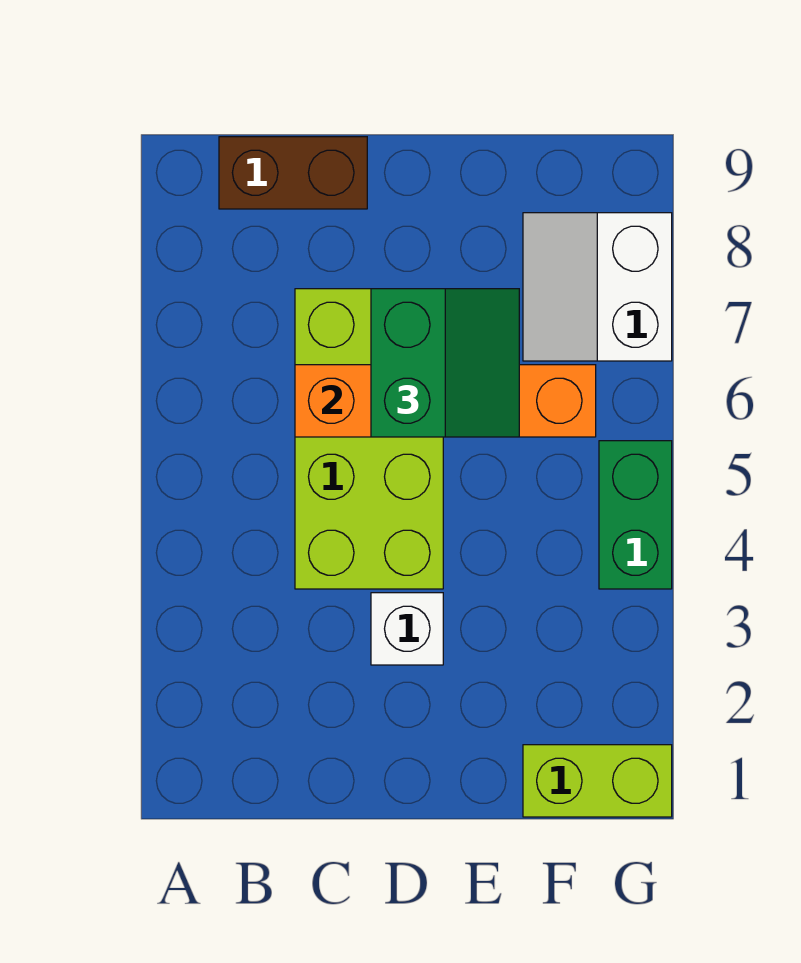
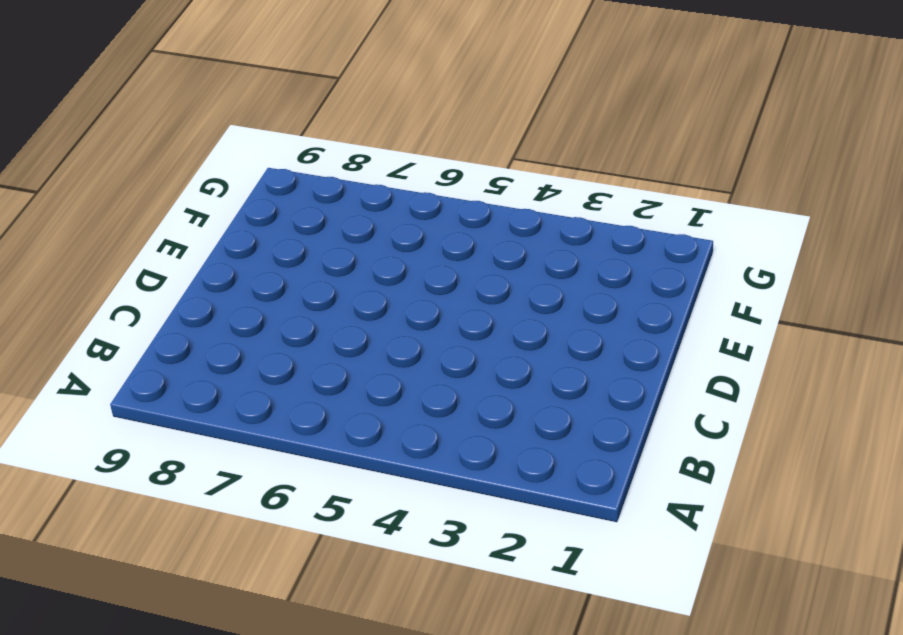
none -> brown brick B9:C9 level 1
none -> lime brick C4:D7 level 1

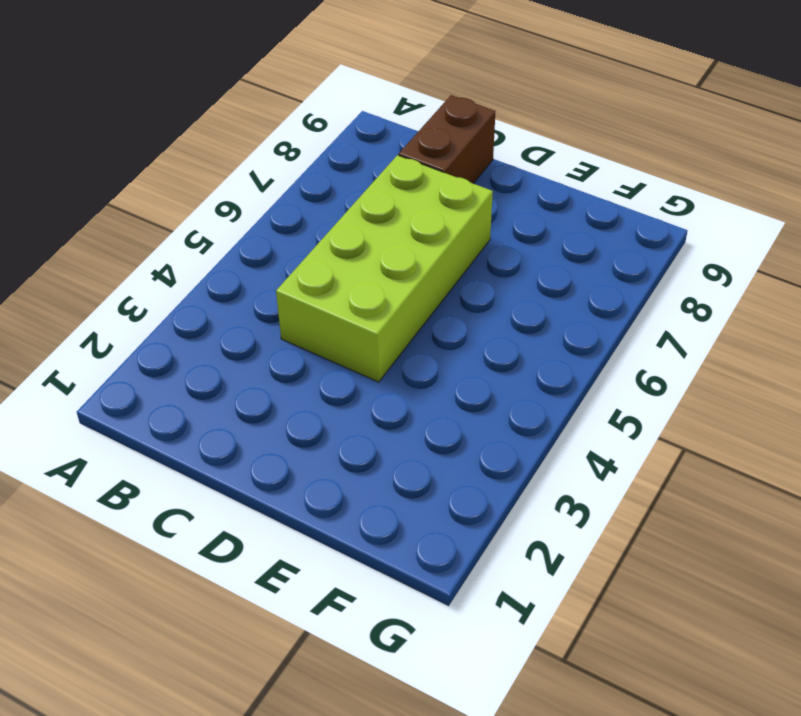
brown brick C8:C9 level 1 -> brown brick B9:C9 level 1
none -> white brick D3 level 1
none -> lime brick F1:G1 level 1

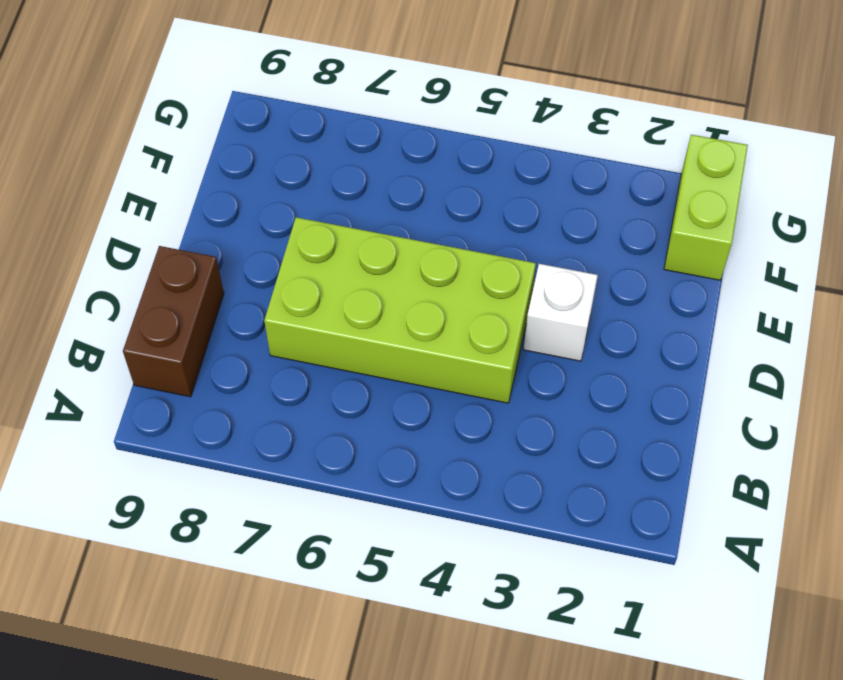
none -> white slope F7:G8 level 1 top G
none -> green brick G4:G5 level 1

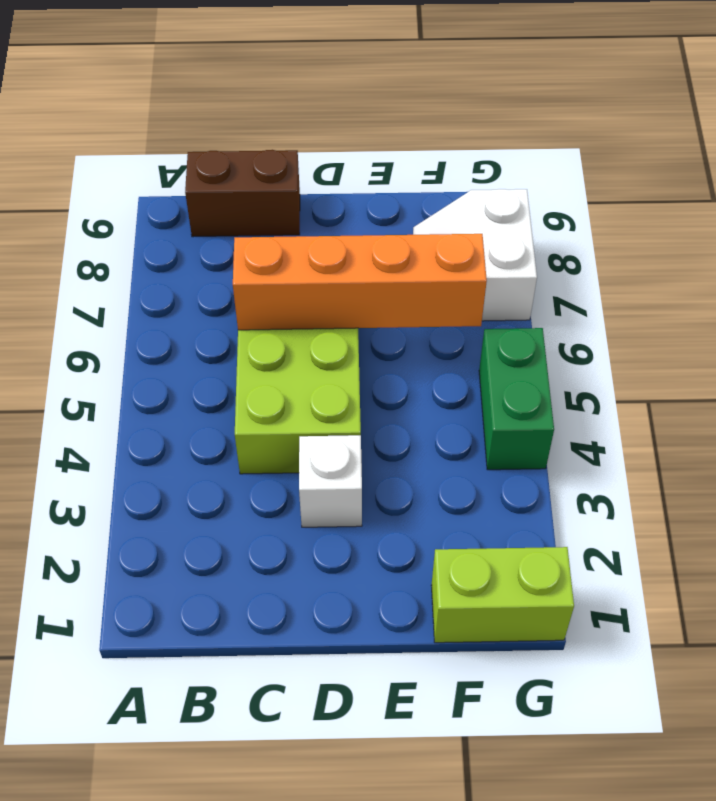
none -> green slope D6:E7 level 3 top D

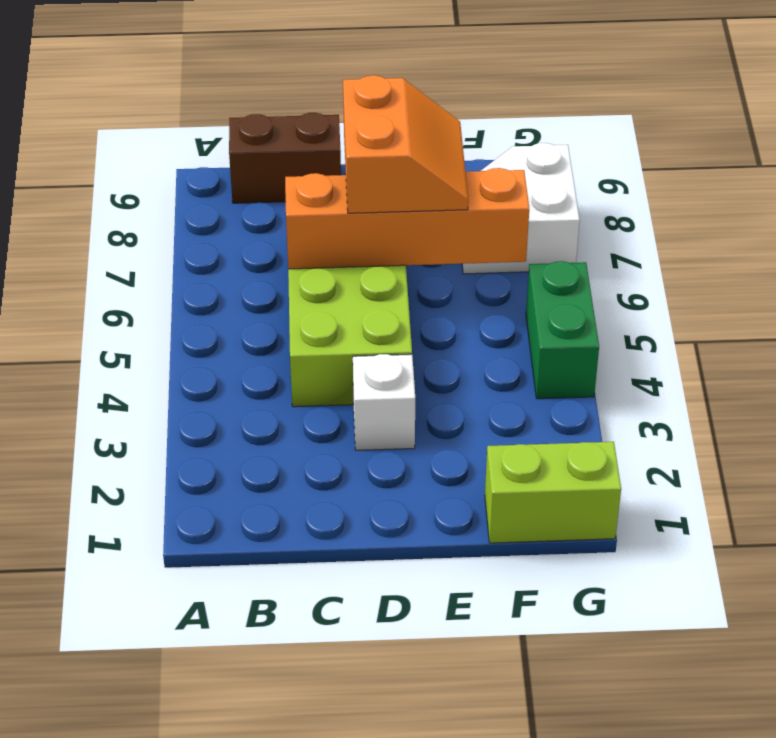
orange slope D6:E7 level 3 top D -> green slope D6:E7 level 3 top D

